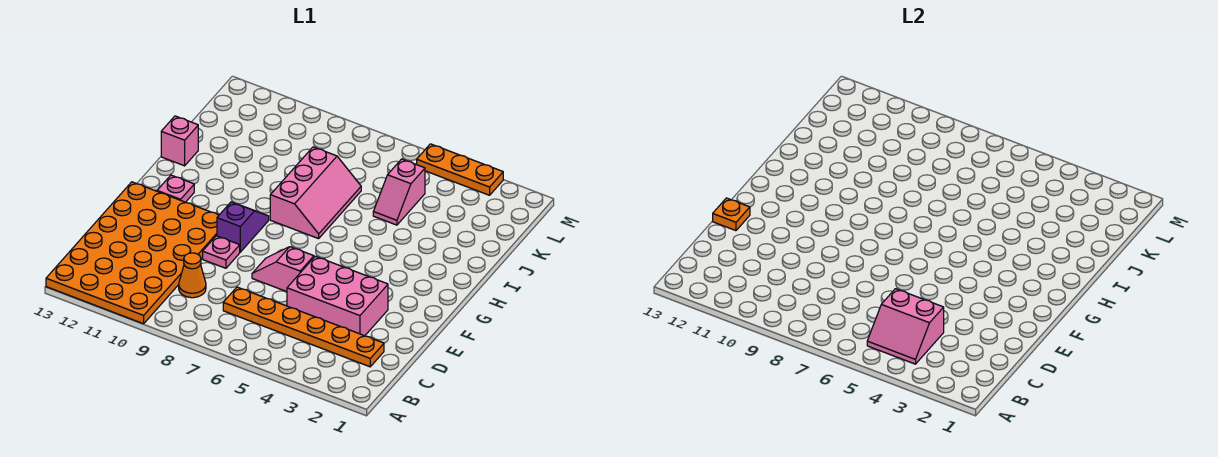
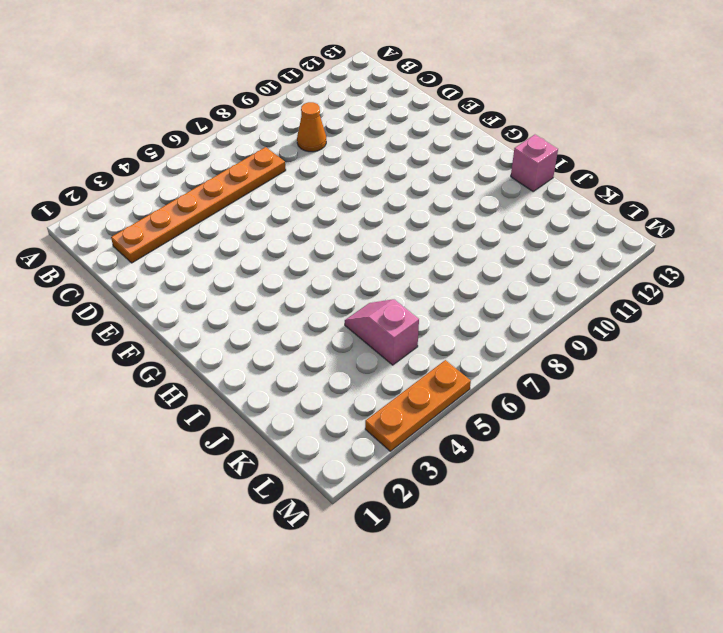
none -> orange plate A10:F13 level 1
none -> pink brick D3:E5 level 1
none -> pink slope E6:E7 level 1 top 6

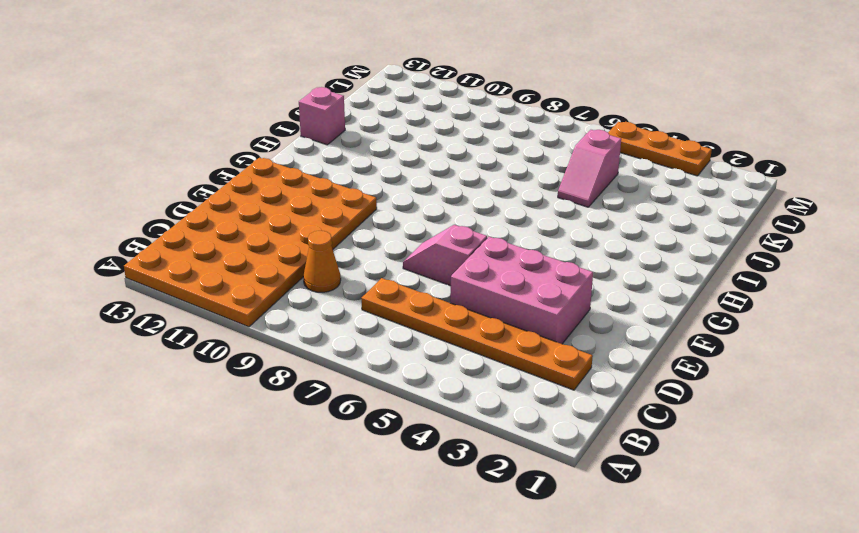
none -> pink plate E9 level 1
none -> purple slope F9:G9 level 1 top F
none -> pink plate G12 level 1

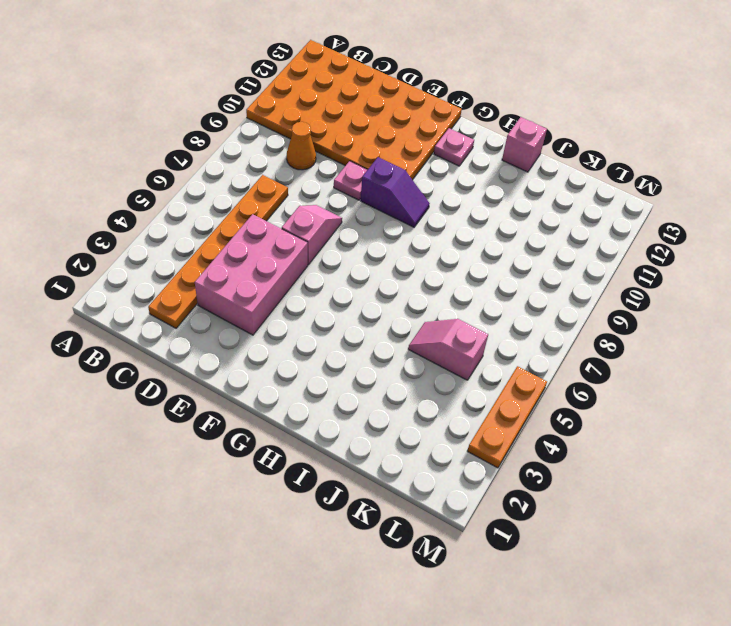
none -> pink slope H7:J8 level 1 top 8
none -> pink slope B4:C5 level 2 top C
none -> orange plate E13 level 2

